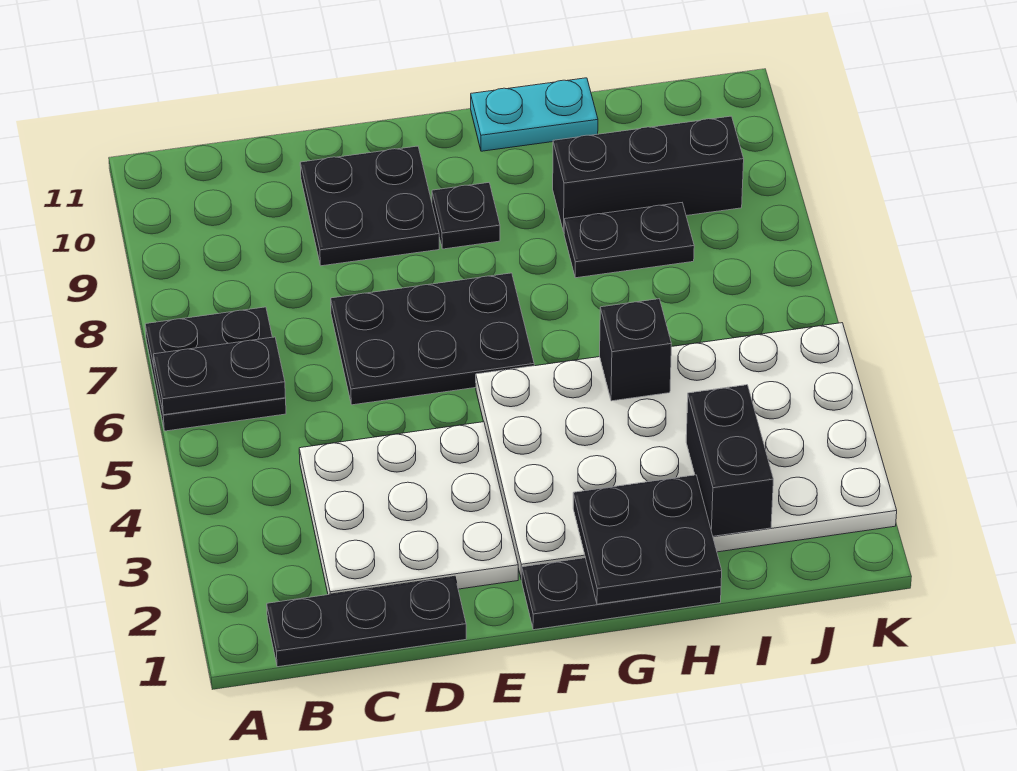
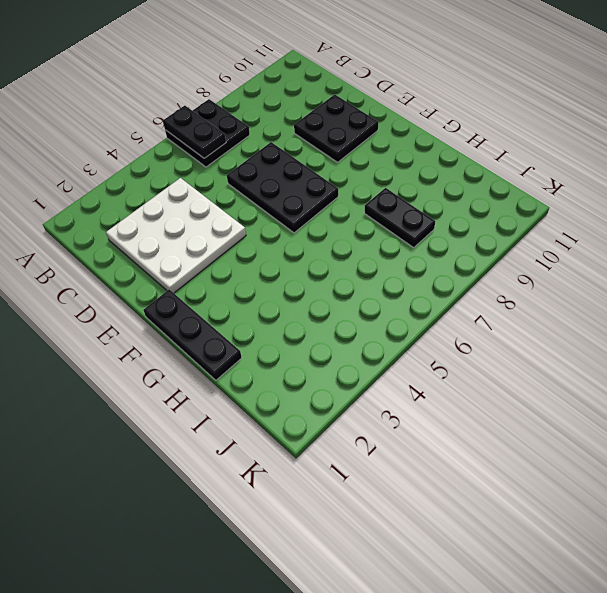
none -> black plate B1:D1 level 1
none -> white plate F2:K5 level 1
none -> black plate F9 level 1

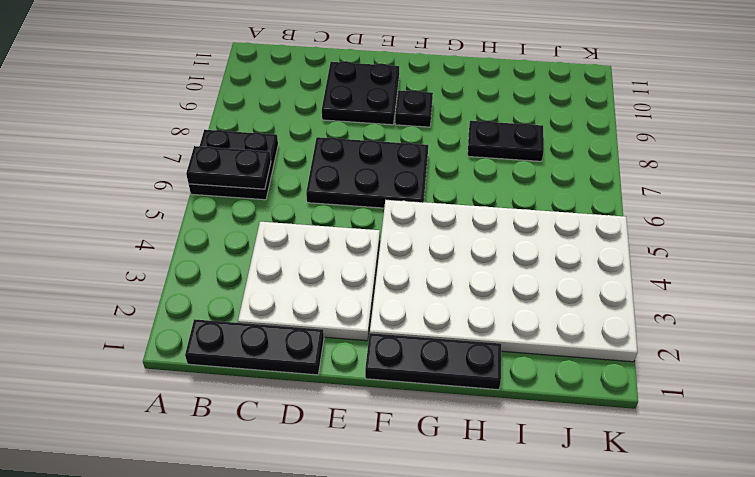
none -> cyan plate G11:H11 level 1
none -> black brick H9:J9 level 1
none -> black plate G1:H2 level 2

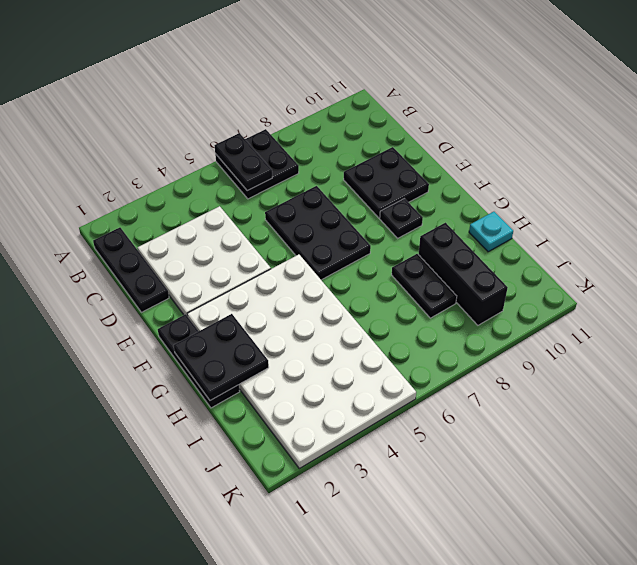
cyan plate H11 level 1 -> cyan plate G11:H11 level 1
none -> black brick H5 level 2
none -> black brick I2:I3 level 2

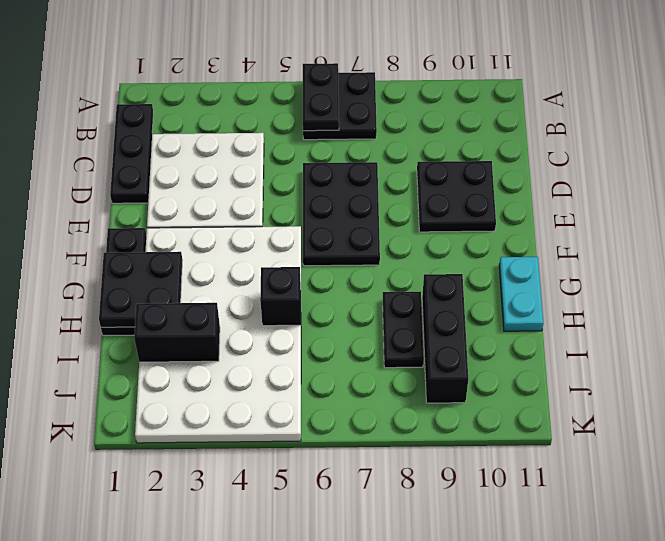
none -> black plate F9 level 1

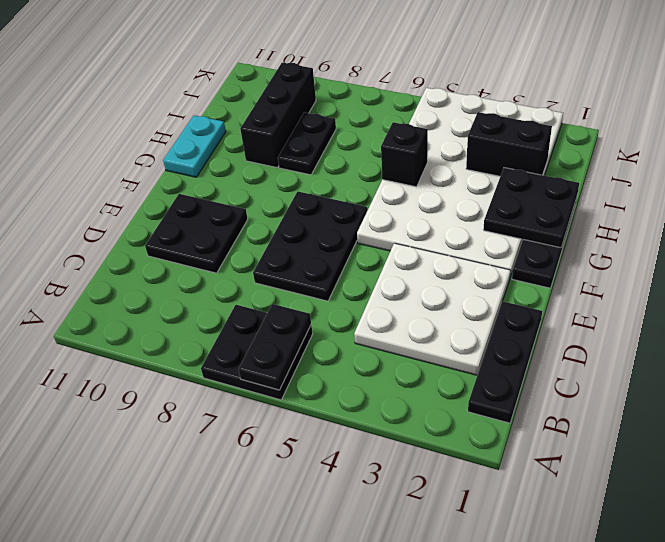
none -> black plate F9 level 1

